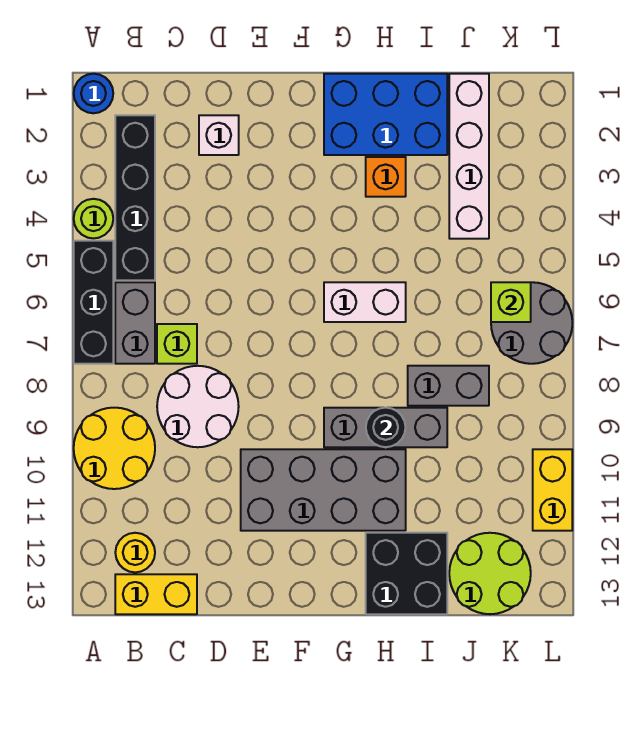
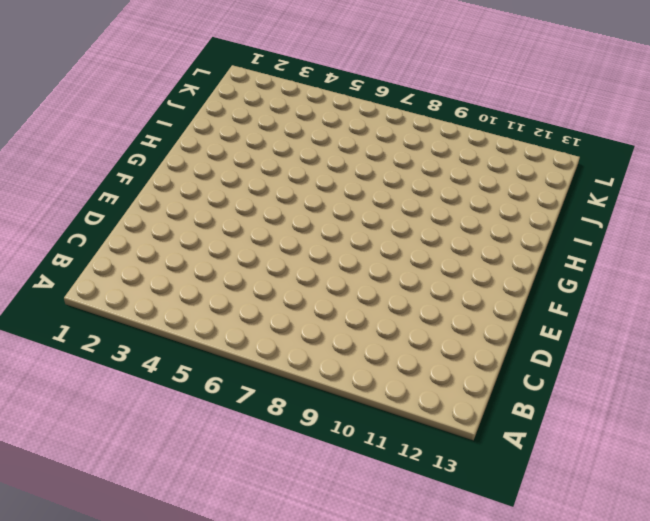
none -> blue round brick A1 level 1
none -> lime round brick A4 level 1
none -> black brick A5:A7 level 1

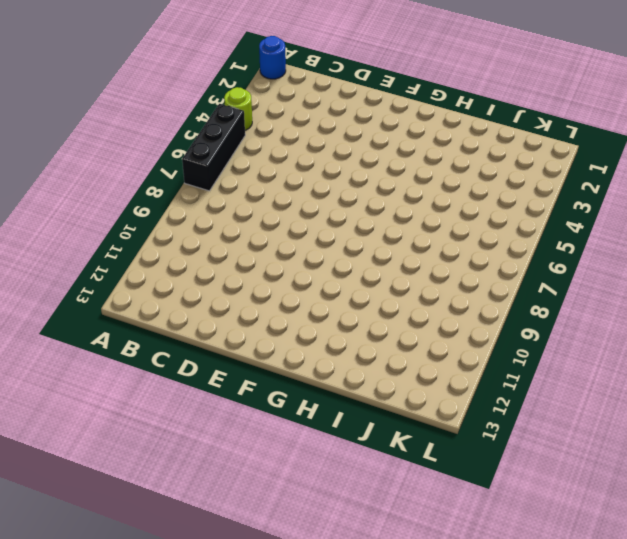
none -> yellow round brick A9:B10 level 1
none -> black brick B2:B5 level 1
none -> grey brick B6:B7 level 1

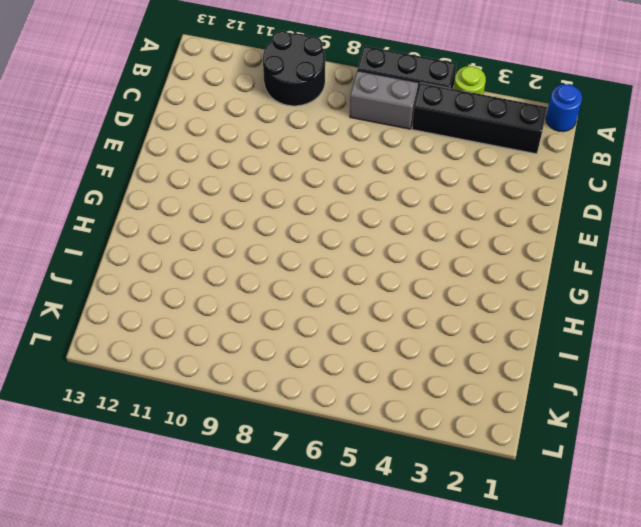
black round brick A9:B10 level 1 -> yellow round brick A9:B10 level 1
none -> yellow round brick B12 level 1
none -> yellow brick B13:C13 level 1
none -> lime brick C7 level 1

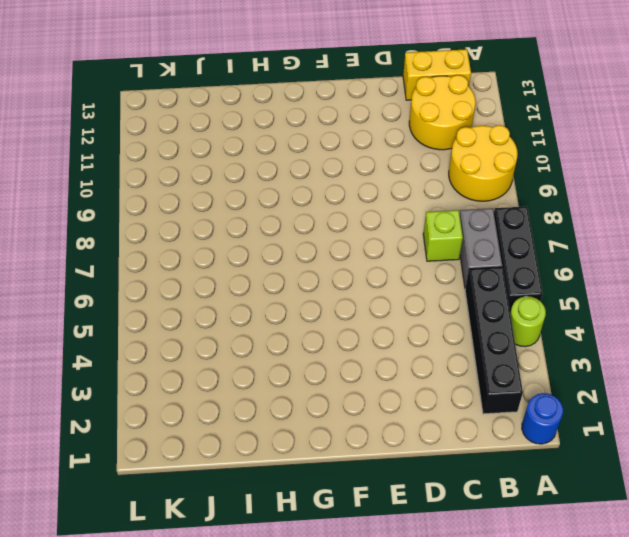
yellow round brick B11:C12 level 1 -> yellow round brick B12 level 1
none -> white round brick C8:D9 level 1
none -> white brick D2 level 1
none -> grey brick E10:H11 level 1

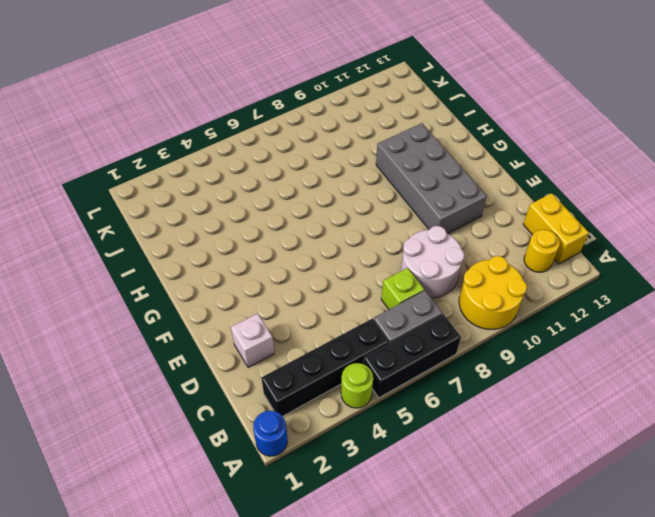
none -> blue brick G1:I2 level 1
none -> white brick G6:H6 level 1
none -> grey brick G9:I9 level 1

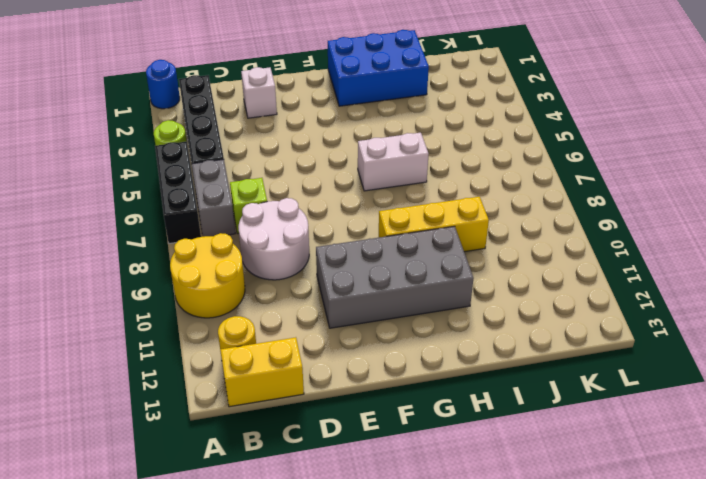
yellow brick G9:I9 level 1 -> grey brick G9:I9 level 1
none -> orange brick H3 level 1
none -> black brick H12:I13 level 1
none -> grey brick I8:J8 level 1

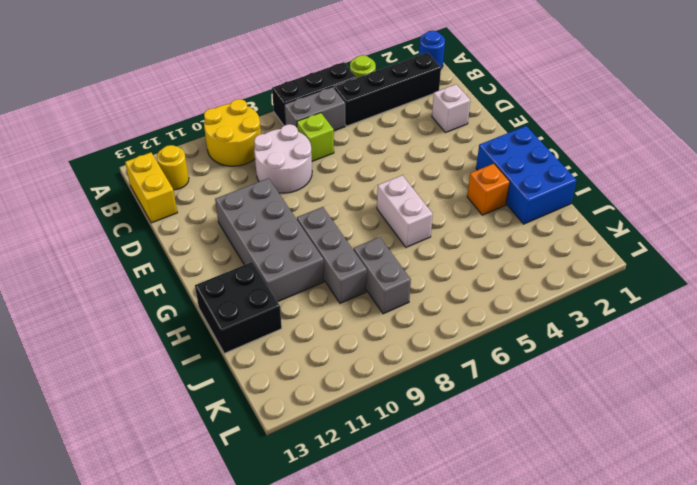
none -> white brick J1:J4 level 1
none -> lime round brick J12:K13 level 1
none -> grey round brick K6:L7 level 1

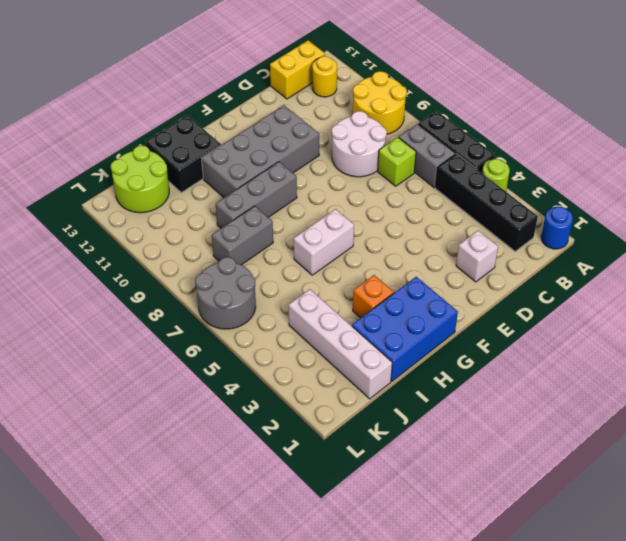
none -> yellow brick L10:L11 level 1
none -> black round brick H9 level 2
none -> lime brick K6 level 2

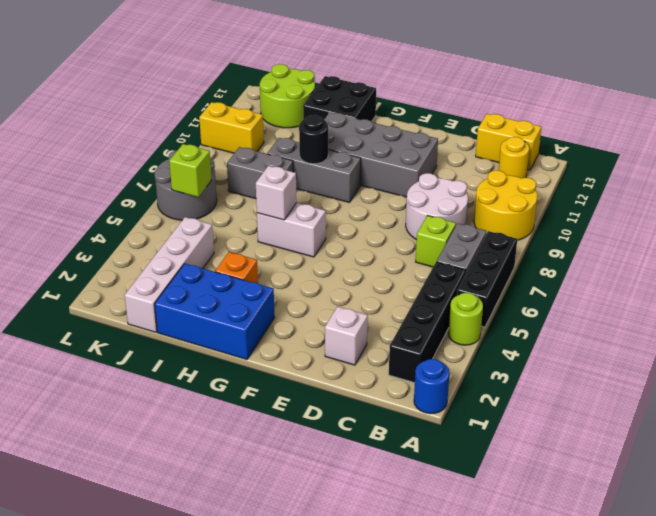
white brick H6 level 2 -> none
yellow brick K10:L10 level 1 -> yellow brick L10:L11 level 1

